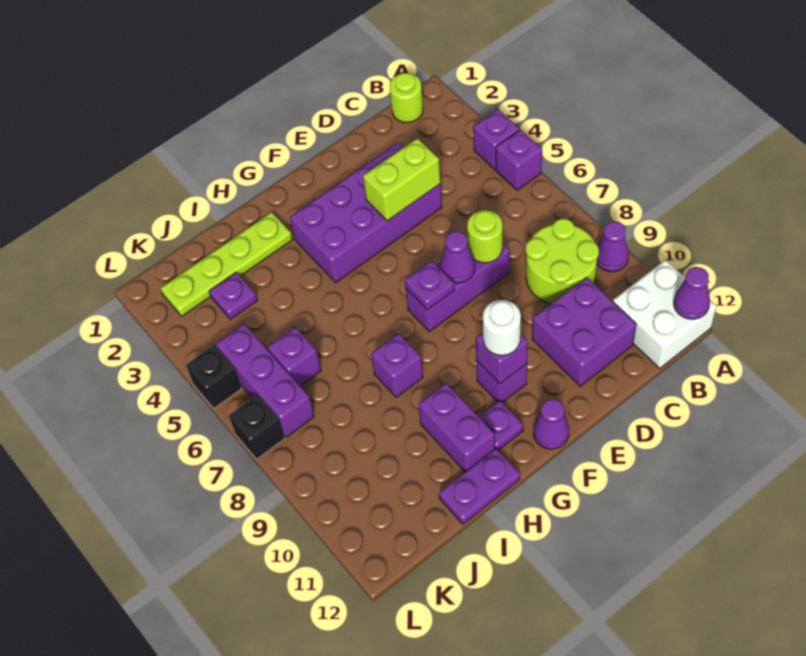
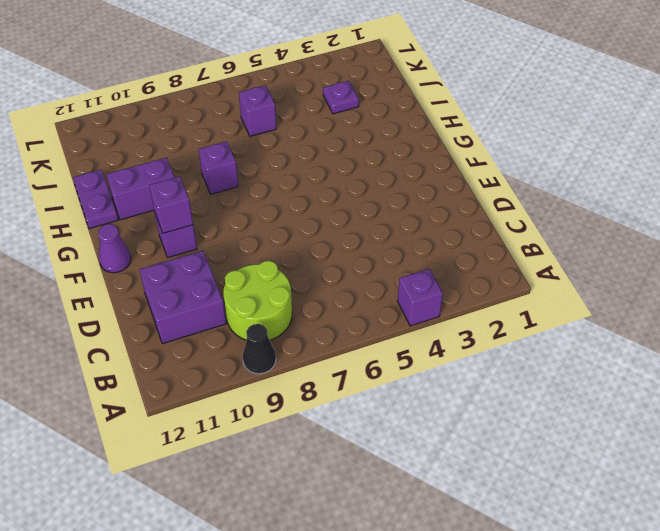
black cone A9 level 1 -> purple cone A9 level 1
none -> purple brick A5 level 1
none -> white brick A11:B12 level 1
none -> lime round brick B1 level 1

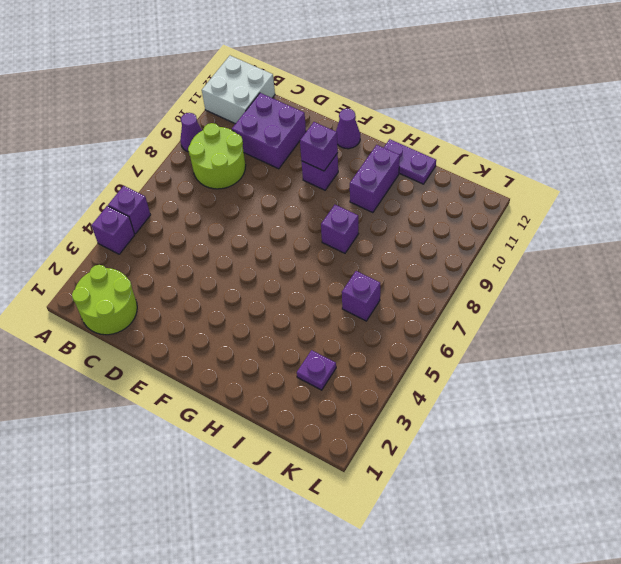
lime round brick B1:C2 level 1 -> lime round brick B1 level 1
none -> purple brick D3:G4 level 1
none -> purple brick D7:F7 level 1
none -> purple plate G11 level 1

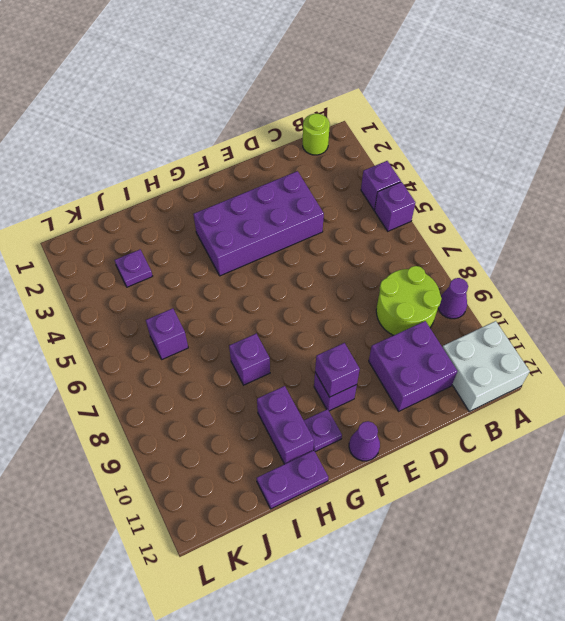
none -> purple brick D7:F7 level 1
none -> lime plate H2:K2 level 1
none -> purple brick K5:K7 level 1

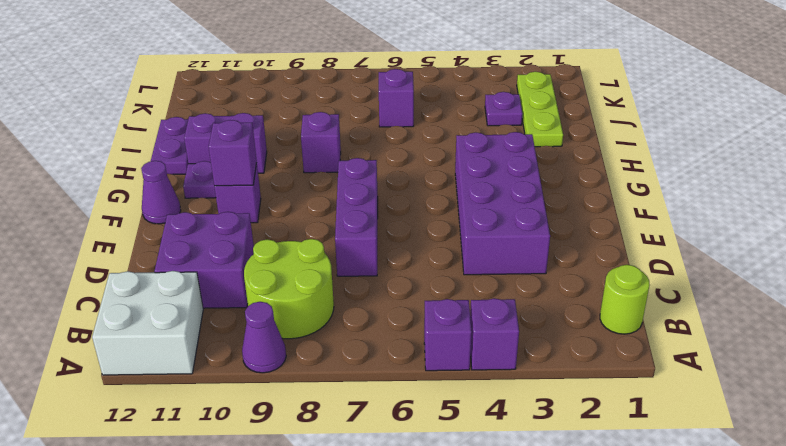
lime plate I2:K2 level 1 -> lime plate H2:K2 level 1
none -> purple brick K5:K7 level 1
none -> black brick L5 level 1
none -> black brick L7 level 1

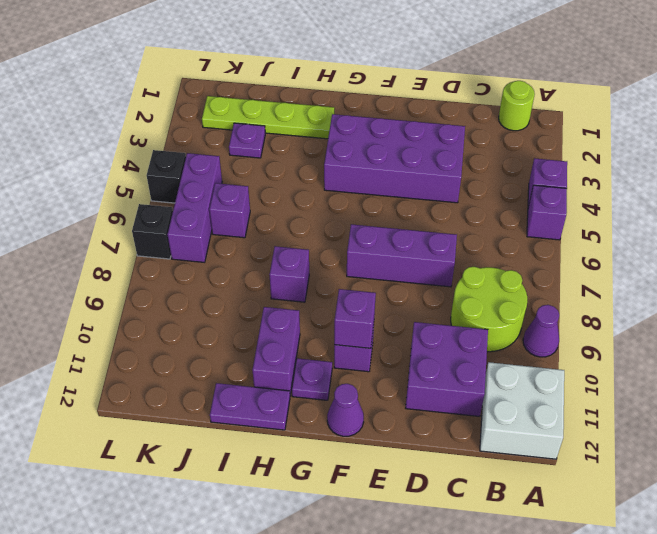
none -> purple cone A12 level 2
none -> lime brick D4:E4 level 2
none -> lime round brick D7 level 2

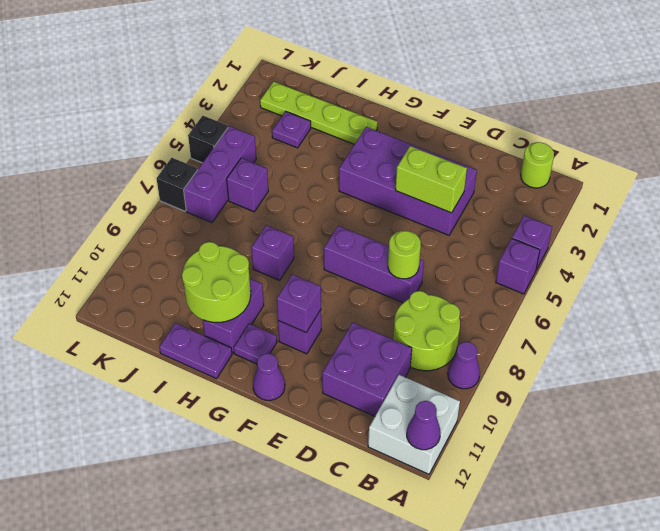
lime round brick H10:I11 level 2 -> none
none -> purple cone E7 level 2
none -> purple plate F7 level 2
none -> white round brick F10 level 3

